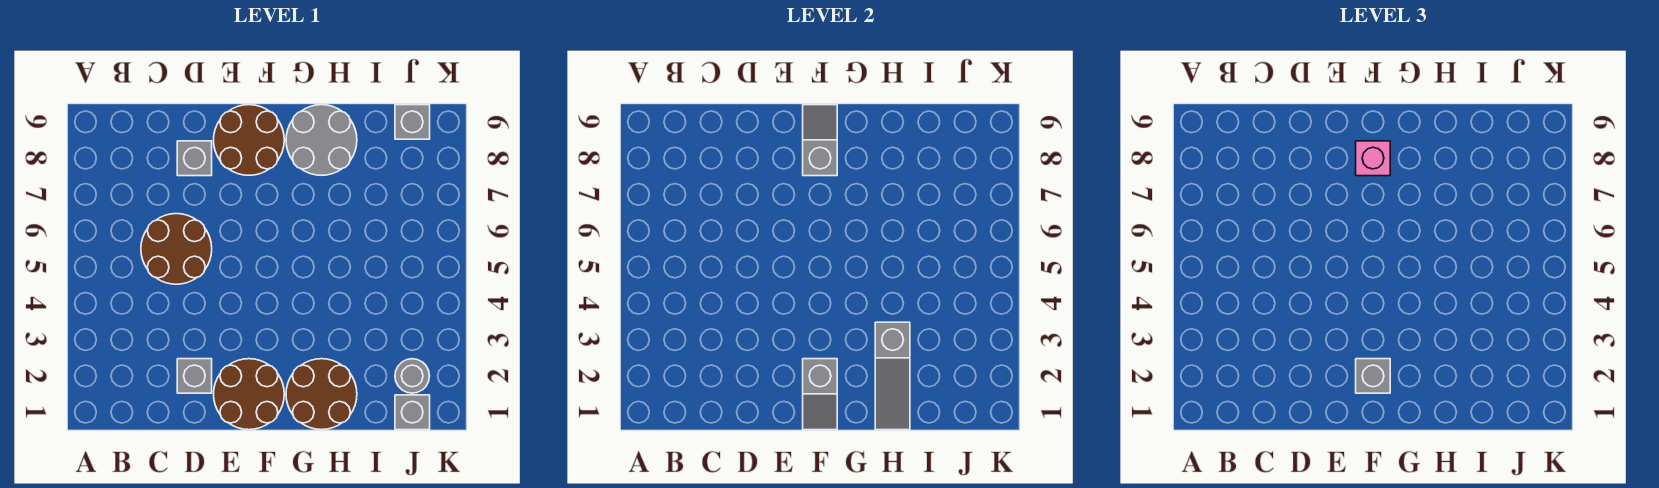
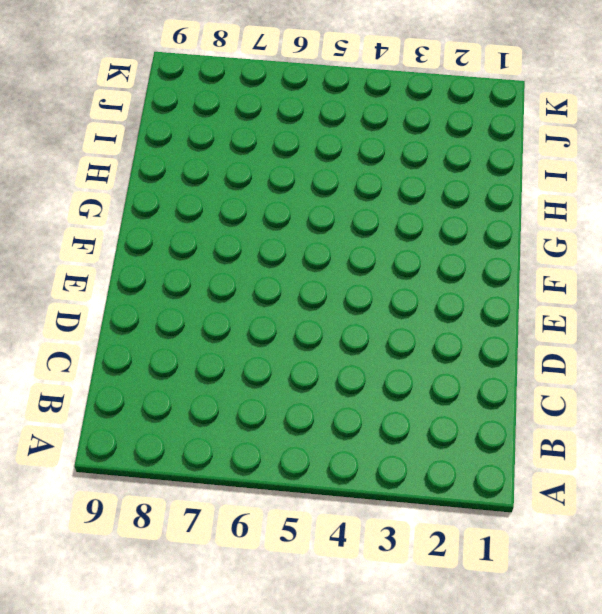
none -> brown round brick C5:D6 level 1
none -> grey brick D2 level 1
none -> grey brick D8 level 1

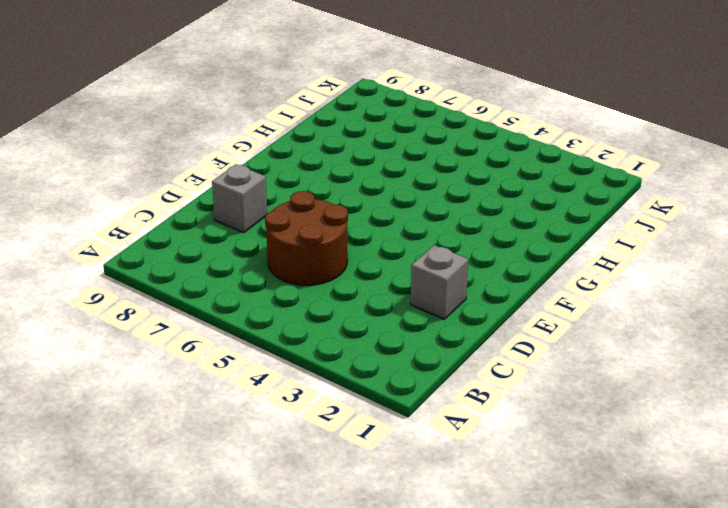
none -> brown round brick E1:F2 level 1
none -> brown round brick E8:F9 level 1
none -> brown round brick G1:H2 level 1

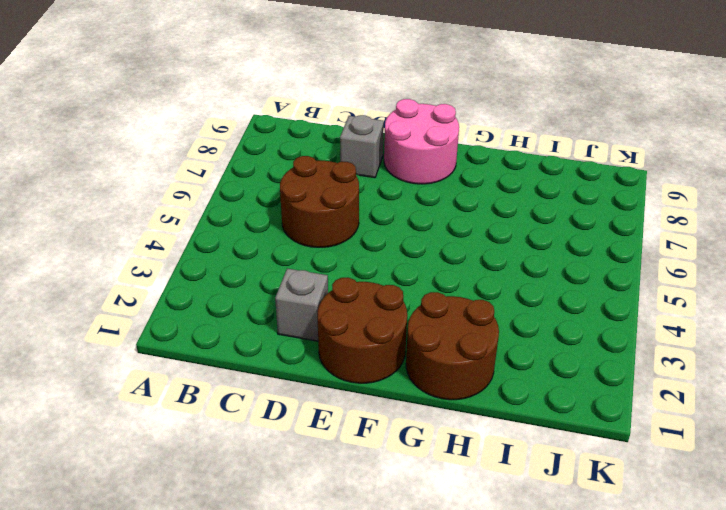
pink round brick E8:F9 level 1 -> brown round brick E8:F9 level 1
none -> grey round brick G8:H9 level 1
none -> grey brick J1 level 1
none -> grey round brick J2 level 1

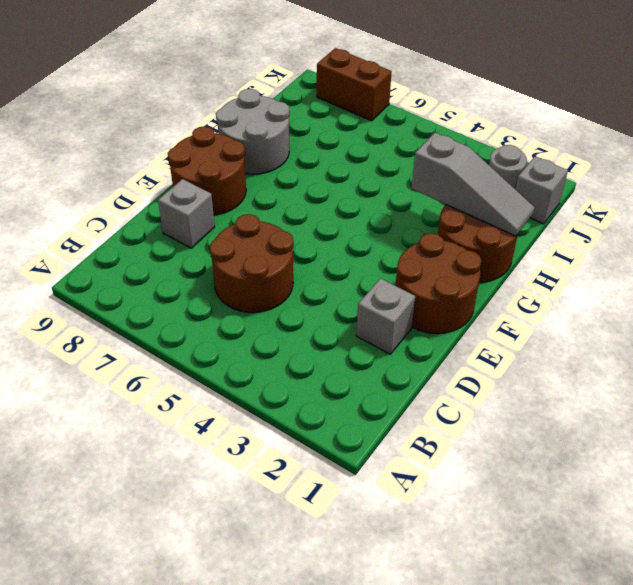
brown brick K7:K8 level 1 -> none
none -> grey brick J9 level 1
none -> grey slope F1:F2 level 2 top 2
none -> grey slope F8:F9 level 2 top 8

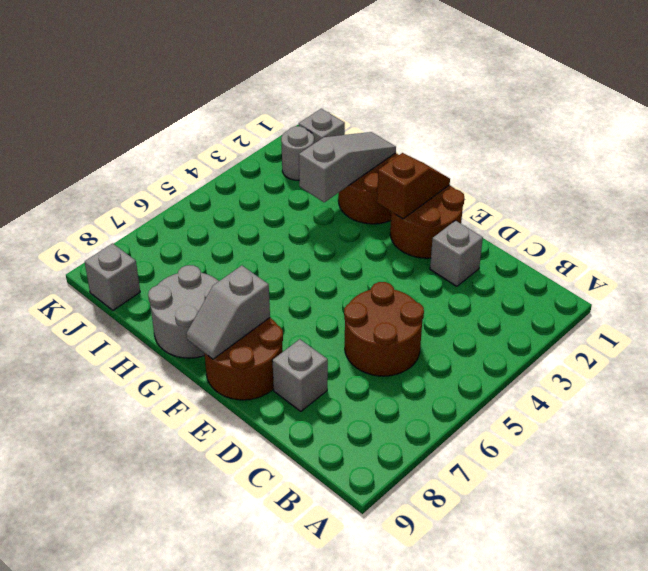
brown slope F1:F2 level 2 top 2 -> grey slope F1:F2 level 2 top 2
none -> grey brick F2 level 3
none -> pink brick F8 level 3

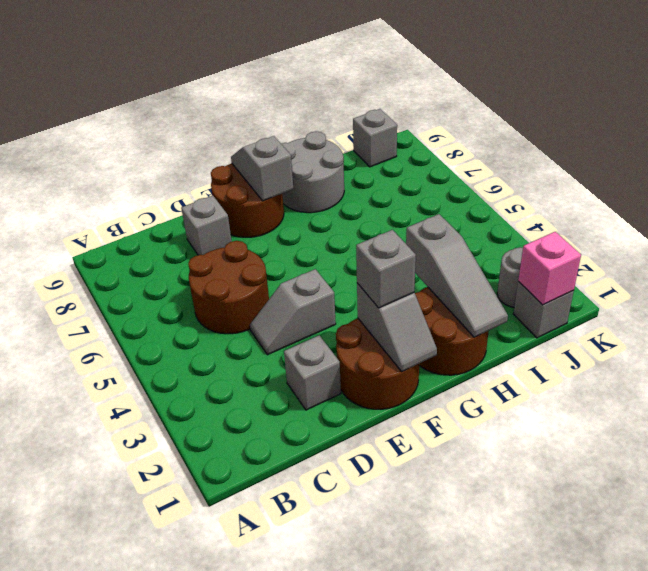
grey slope D4:E4 level 1 top E -> none
pink brick J1 level 2 -> pink brick F8 level 3

